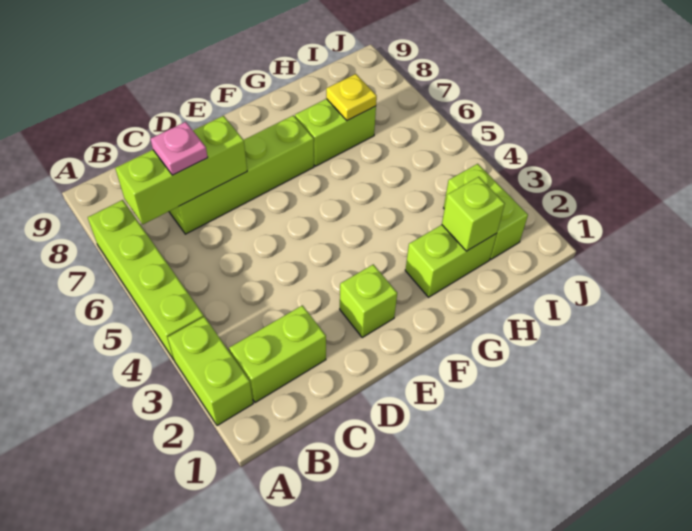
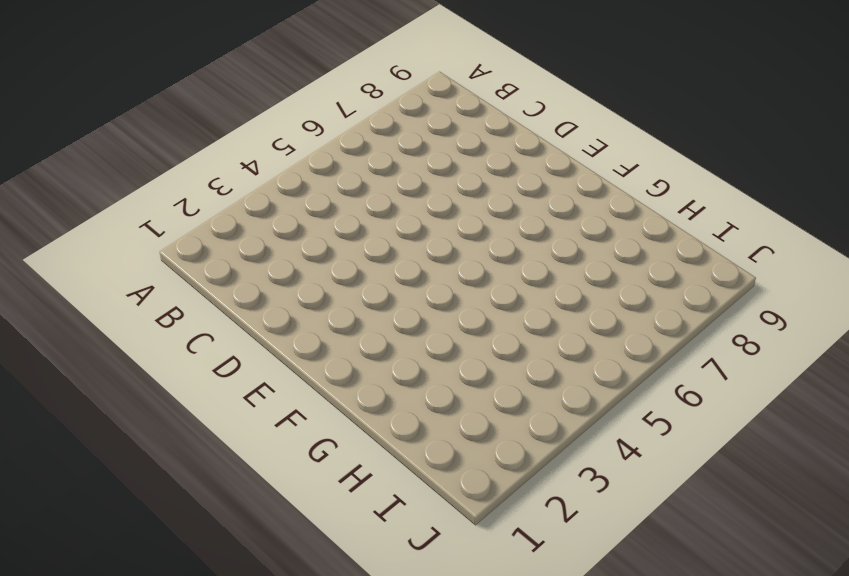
none -> lime brick A2:A3 level 1
none -> lime brick A4:A7 level 1
none -> lime brick B2:C2 level 1

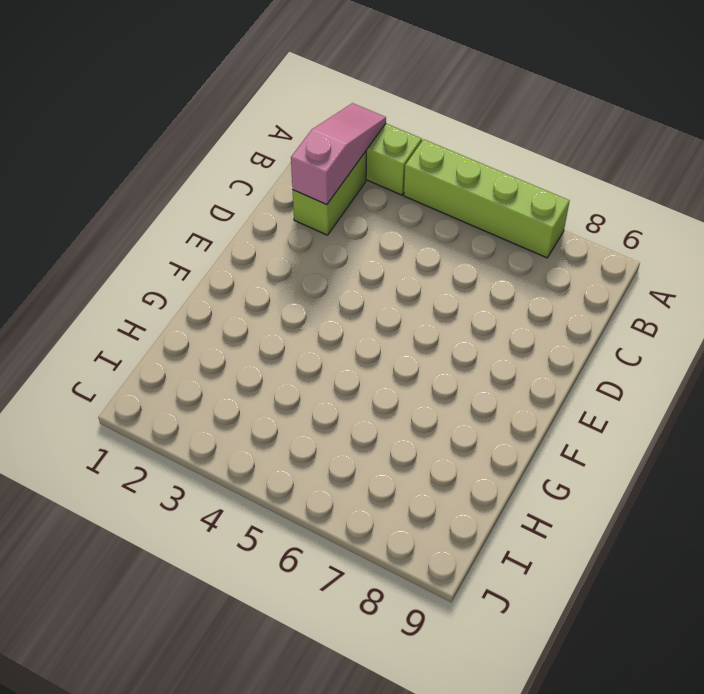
pink slope A2:C2 level 2 top C -> none
none -> lime brick C7:F7 level 1
none -> lime brick E2 level 1
none -> lime brick G2:H2 level 1

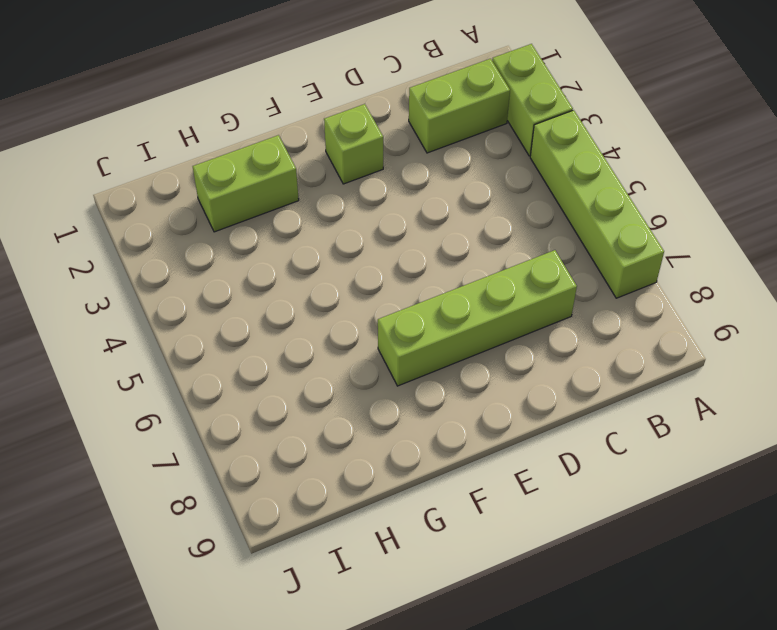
none -> lime brick G7:H7 level 1
none -> lime brick I2:I3 level 1
none -> lime brick B7:D7 level 2

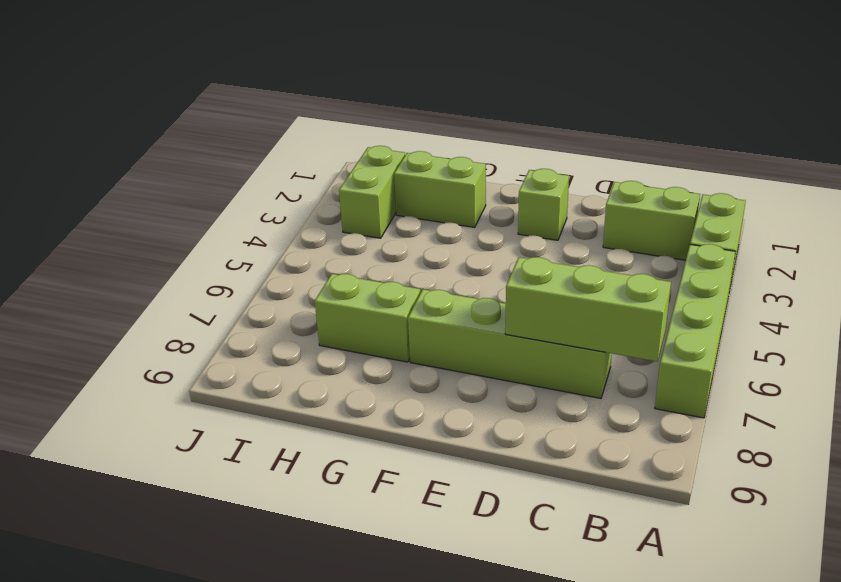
none -> lime brick H2 level 2
none -> yellow plate H7 level 2
none -> pink plate C7 level 3

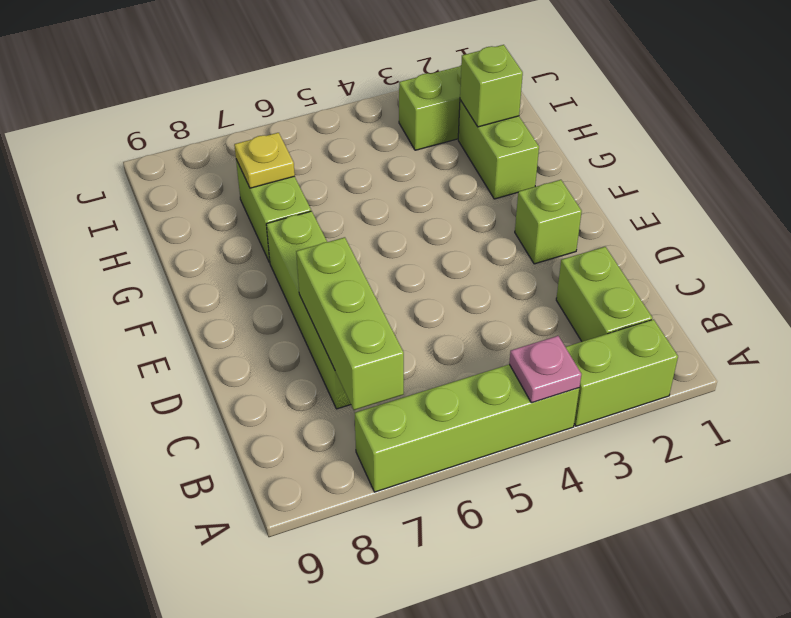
pink plate A4 level 2 -> pink plate C7 level 3

